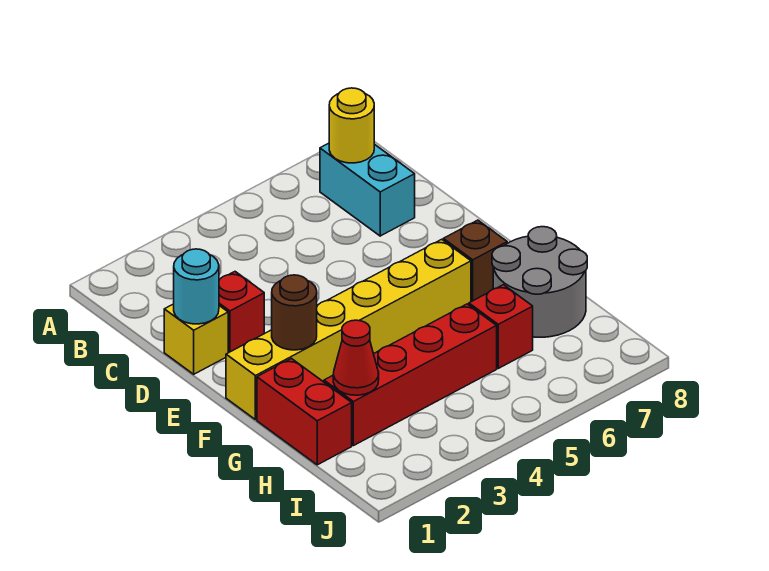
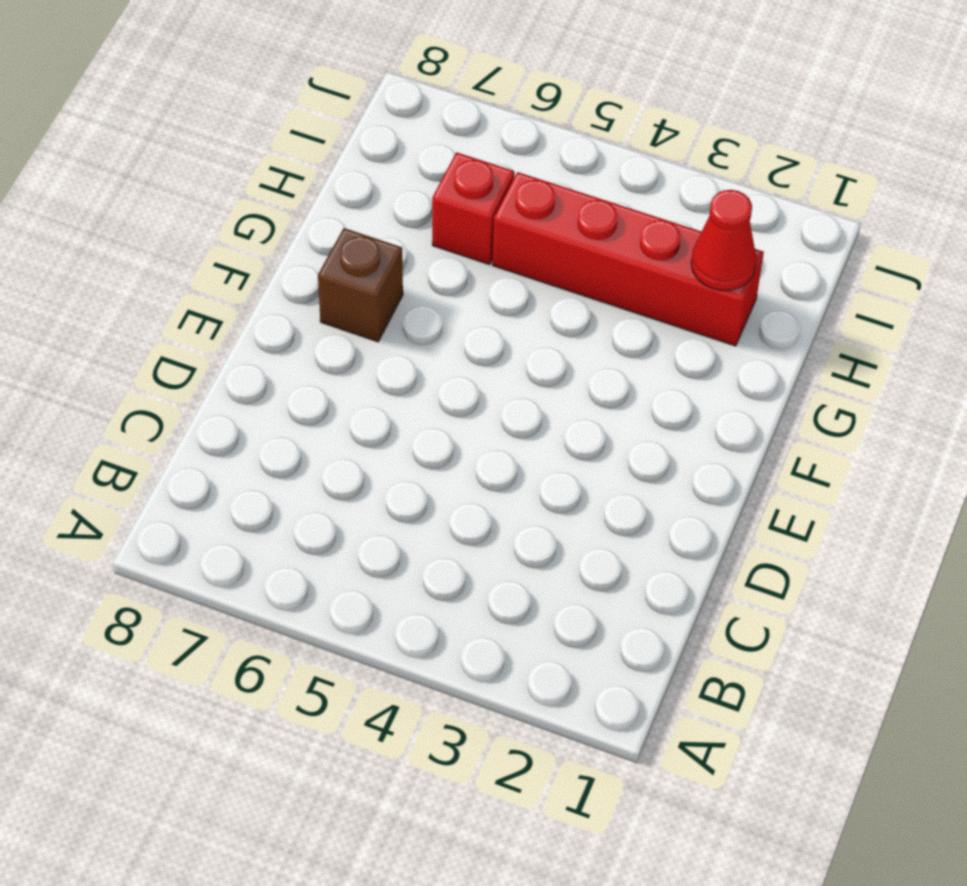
none -> cyan brick B7:C7 level 1
none -> yellow brick D1 level 1
none -> red brick D2 level 1

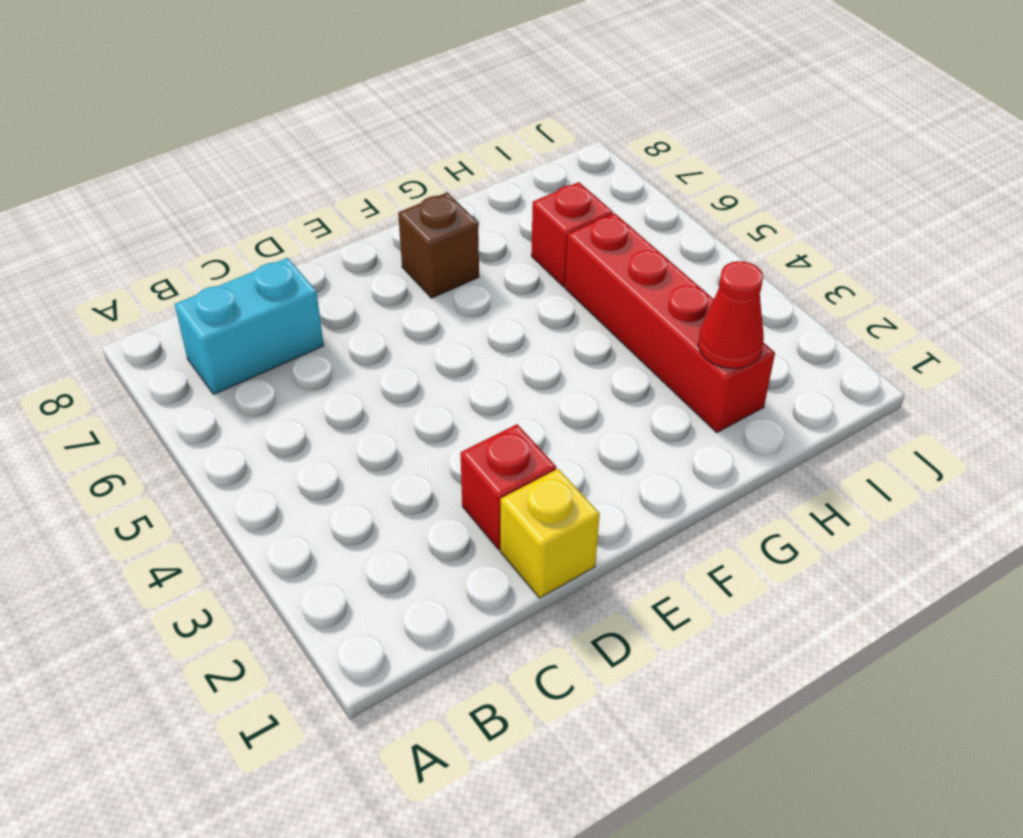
none -> yellow brick F1:F6 level 1
none -> red brick G1:H1 level 1
none -> grey round brick G7:H8 level 1

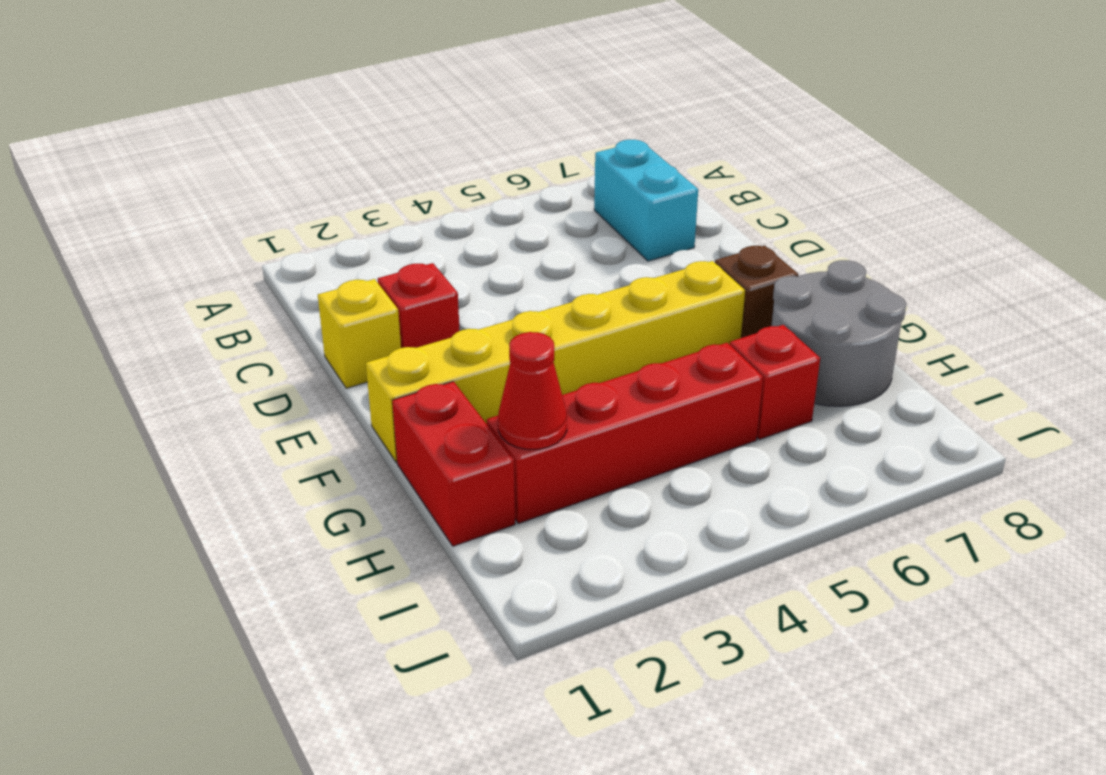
none -> yellow round brick B7 level 2
none -> cyan round brick D1 level 2
none -> brown round brick F2 level 2

